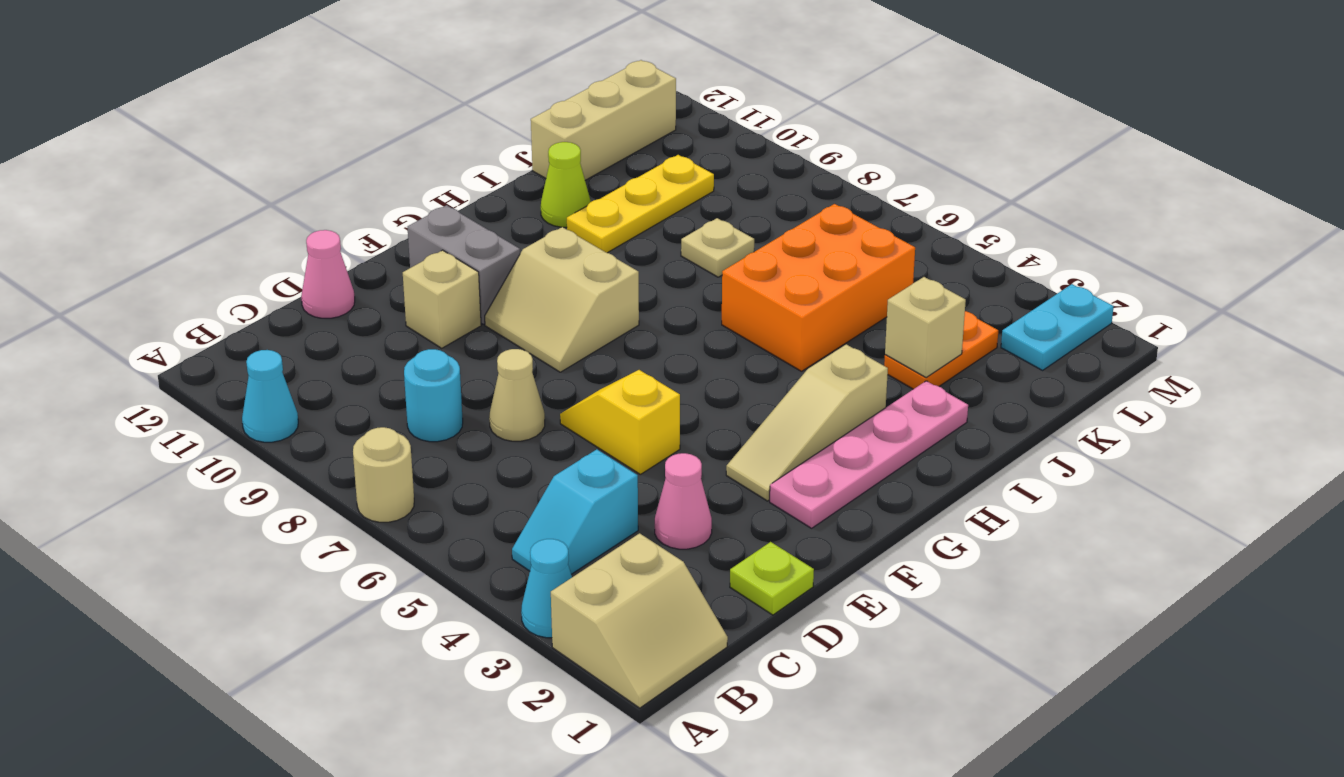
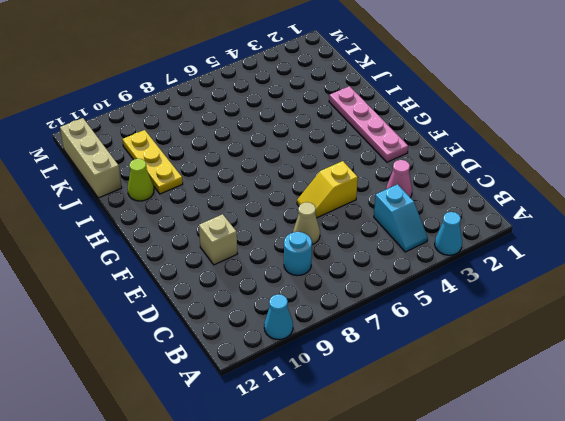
none -> tan slope A1:B2 level 1 top 2
none -> tan round brick A7 level 1
none -> lime plate D1 level 1

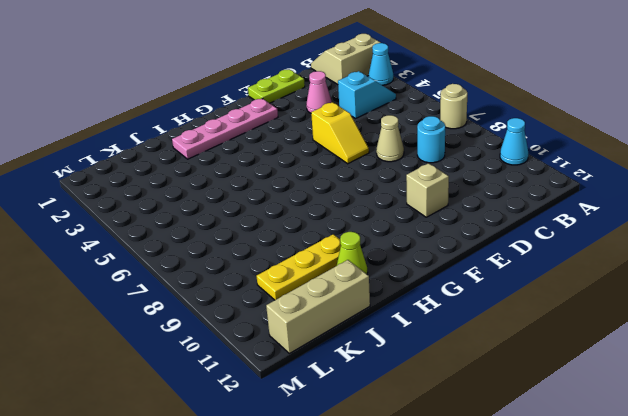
lime plate D1:E1 level 1 -> lime plate D1 level 1
none -> pink cone D12 level 1
none -> tan slope F3:H3 level 1 top H
none -> tan slope F8:G9 level 1 top G

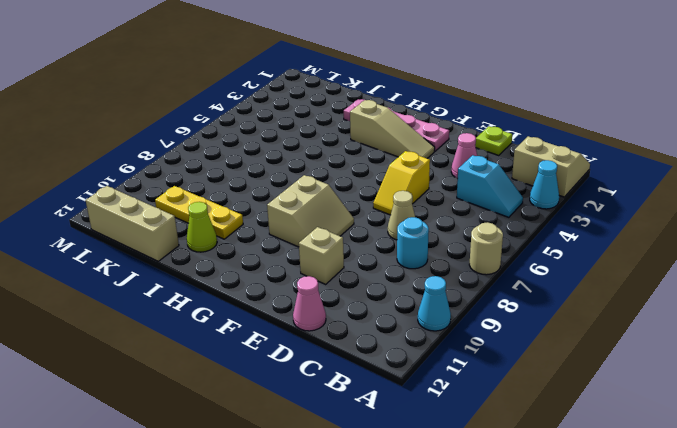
none -> grey brick F10:F11 level 1
none -> orange brick I5:K6 level 1
none -> orange plate J3:K3 level 1

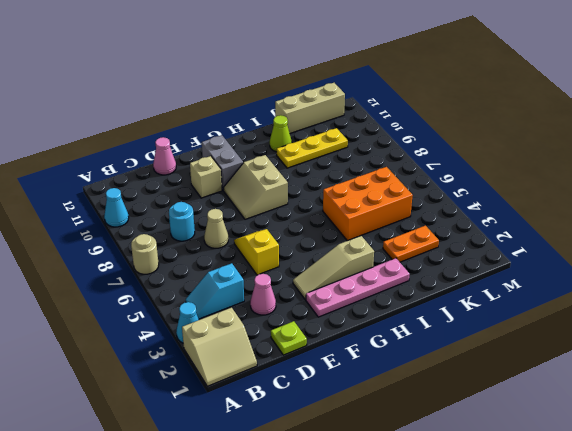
none -> tan plate J8 level 1
none -> cyan plate L2:M2 level 1
none -> tan brick J3 level 2

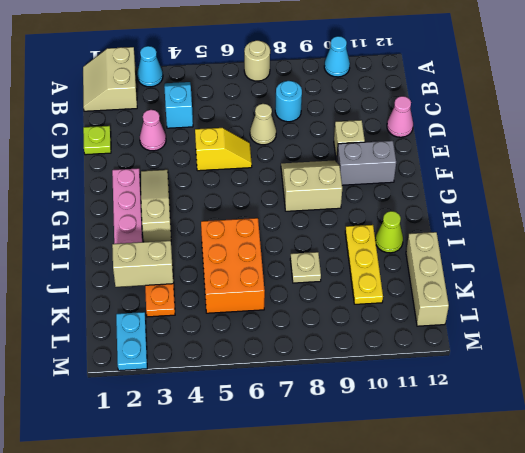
tan brick J2:J3 level 2 -> tan brick J3 level 2

